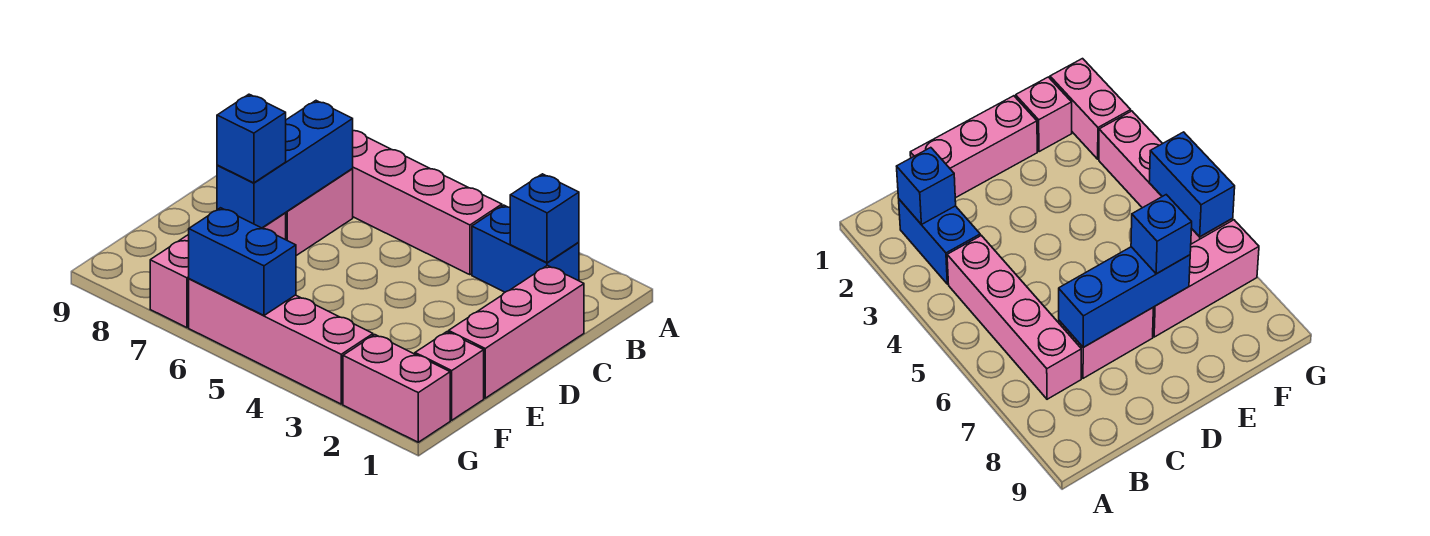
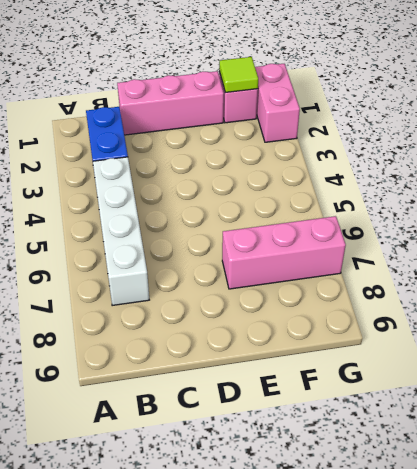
white brick B4:B7 level 1 -> pink brick B4:B7 level 1
lime tile F1 level 2 -> none
none -> pink brick C7:D7 level 1
none -> pink brick G3:G6 level 1
none -> blue brick B2 level 2

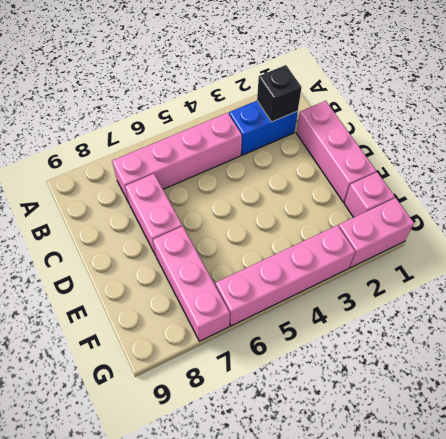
black brick B2 level 2 -> blue brick B2 level 2
none -> blue brick C7:E7 level 2
none -> blue brick G5:G6 level 2
none -> blue brick E7 level 3

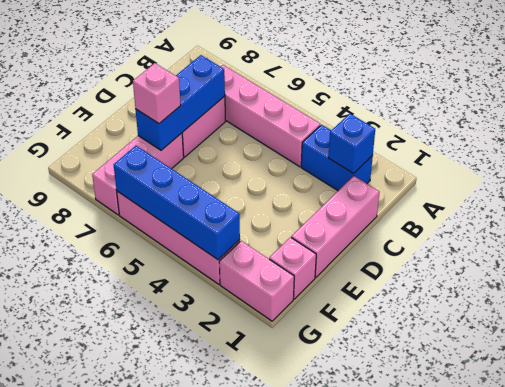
pink brick E7 level 3 -> blue brick E7 level 3
blue brick G3:G6 level 2 -> blue brick G5:G6 level 2

